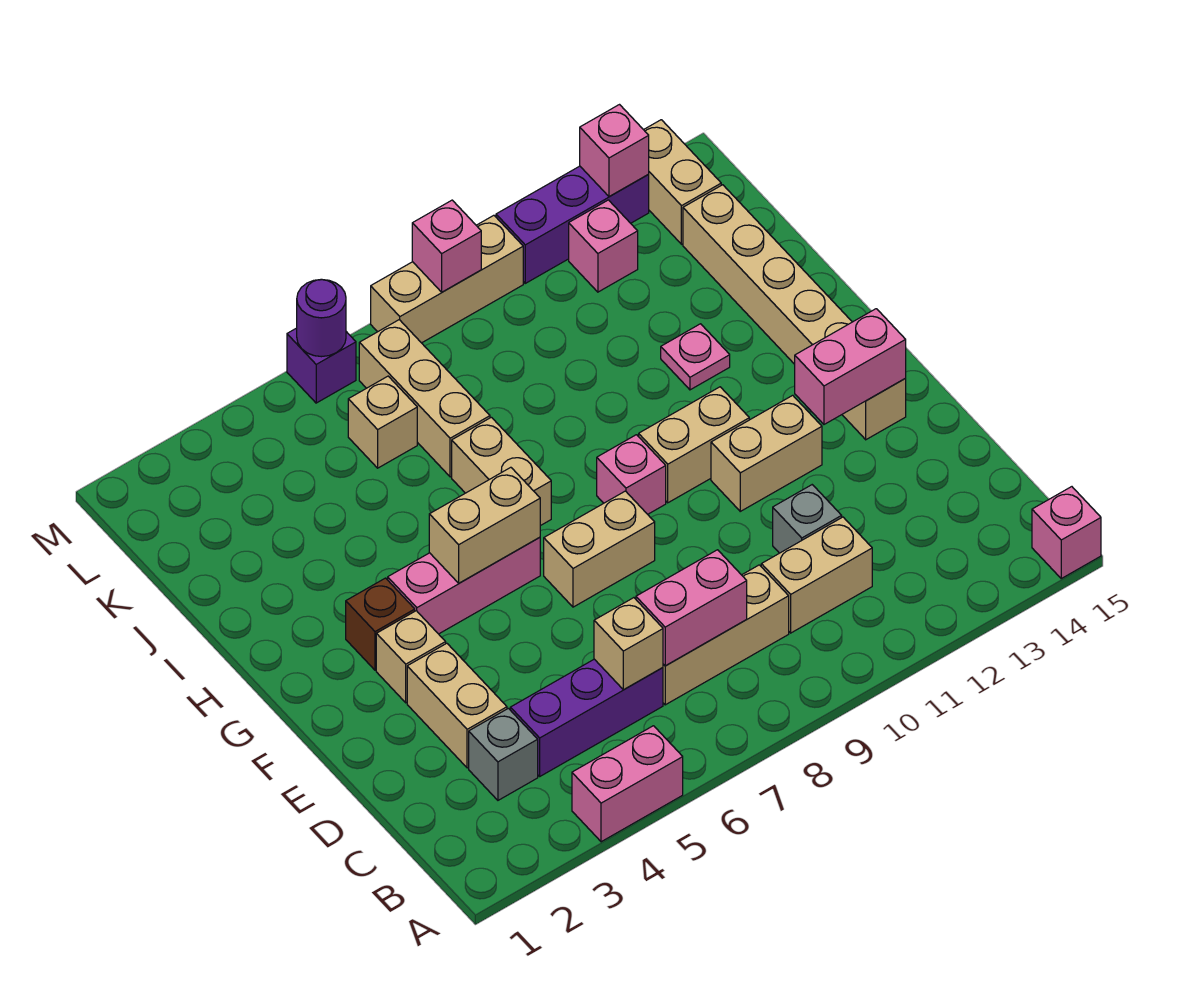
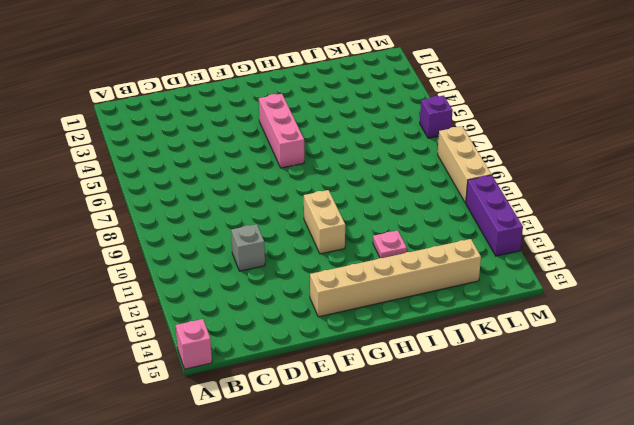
none -> pink brick A4:A5 level 1
none -> grey brick C3 level 1
none -> purple brick C4:C6 level 1
none -> tan brick C7:C9 level 1

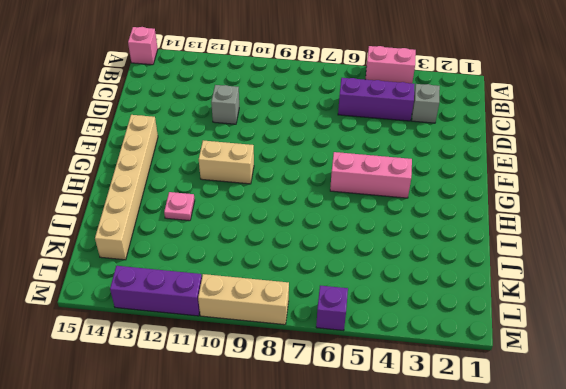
none -> tan brick C7:C9 level 1
none -> tan brick C10:C11 level 1
none -> tan brick D3:E3 level 1
none -> tan brick F3 level 1

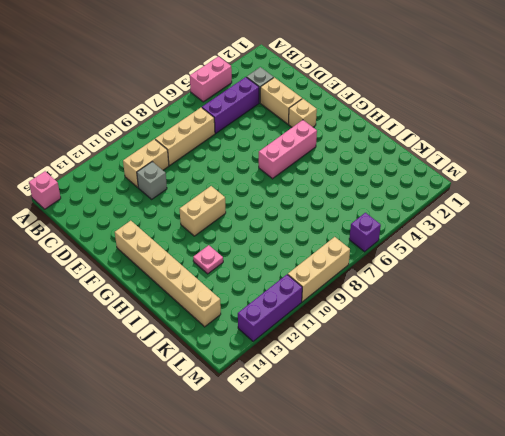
none -> tan brick F7:F8 level 1
none -> tan brick F11:F12 level 1
none -> brown brick G3 level 1
none -> pink brick G9 level 1

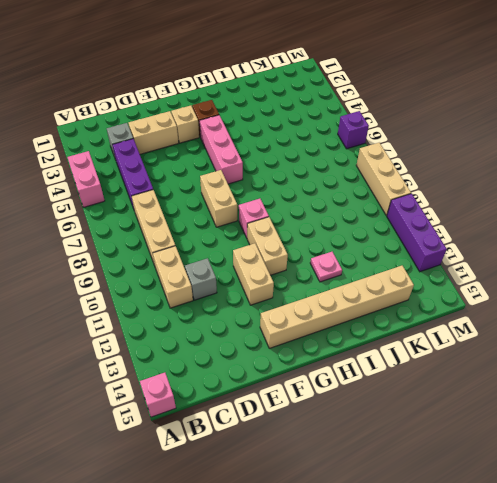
none -> tan brick H7:I7 level 1
none -> tan brick J7:L7 level 1
none -> tan brick K6 level 1
none -> pink brick L12 level 1

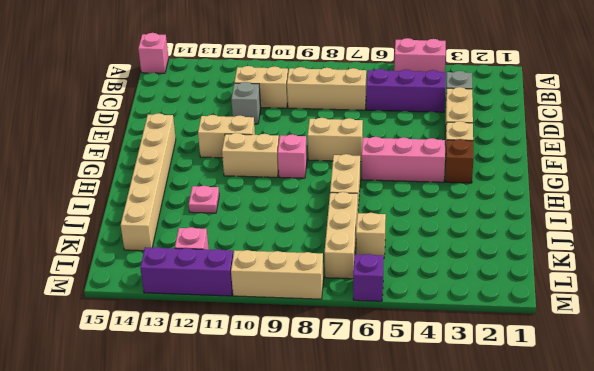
none -> tan brick L14:M14 level 1
none -> tan brick C6 level 2
none -> pink brick C7:C8 level 2
none -> pink brick F13:F14 level 2

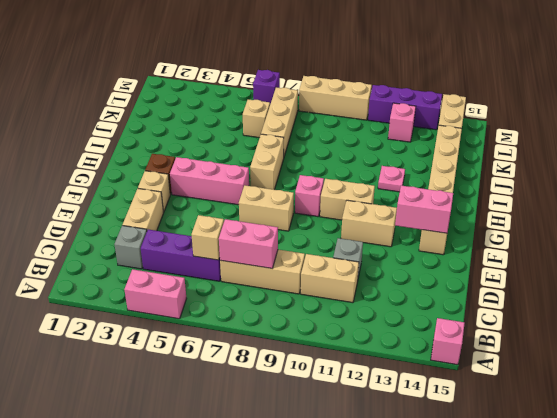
none -> tan brick G5:G6 level 2
none -> purple round brick M6 level 2
none -> pink brick M9 level 2
none -> pink brick M13 level 2

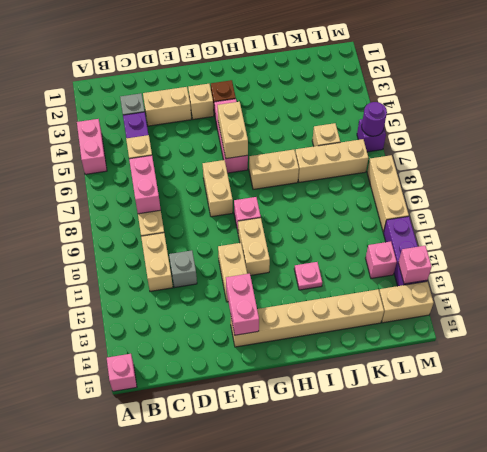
none -> pink brick M9 level 2

